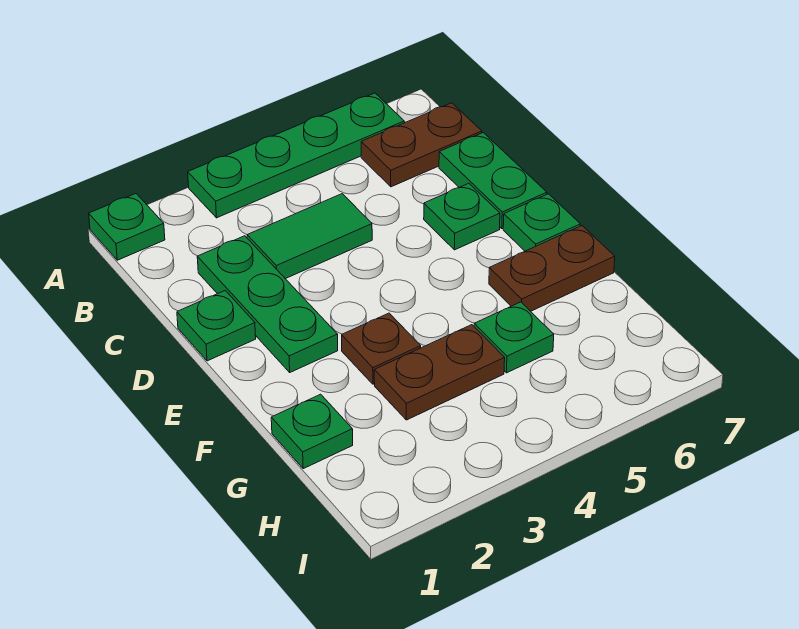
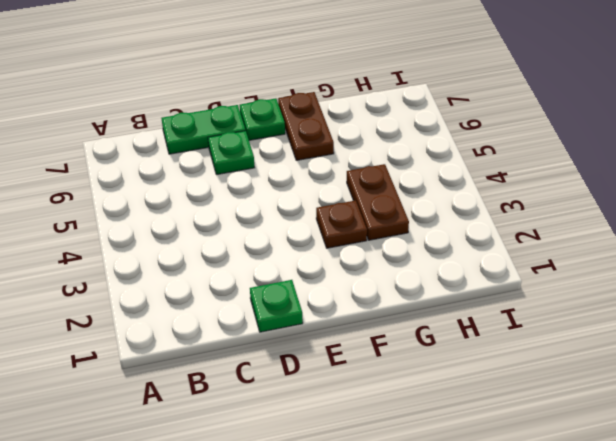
none -> green plate A1 level 1
none -> green plate A3:A6 level 1
none -> brown plate B6:B7 level 1

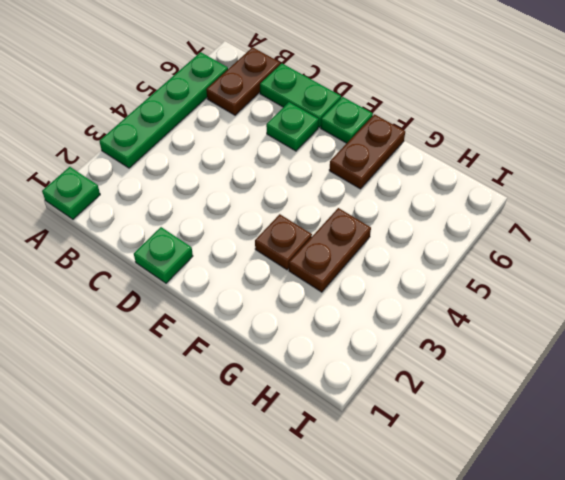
none -> green plate C2:E2 level 1
none -> green tile C3:C4 level 1
none -> green plate G1 level 1

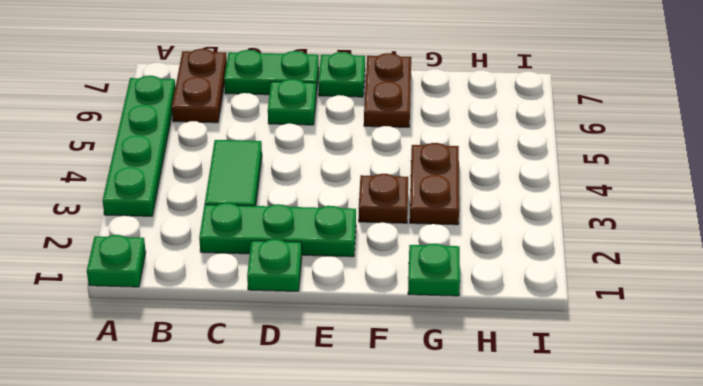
none -> green plate G5 level 1

